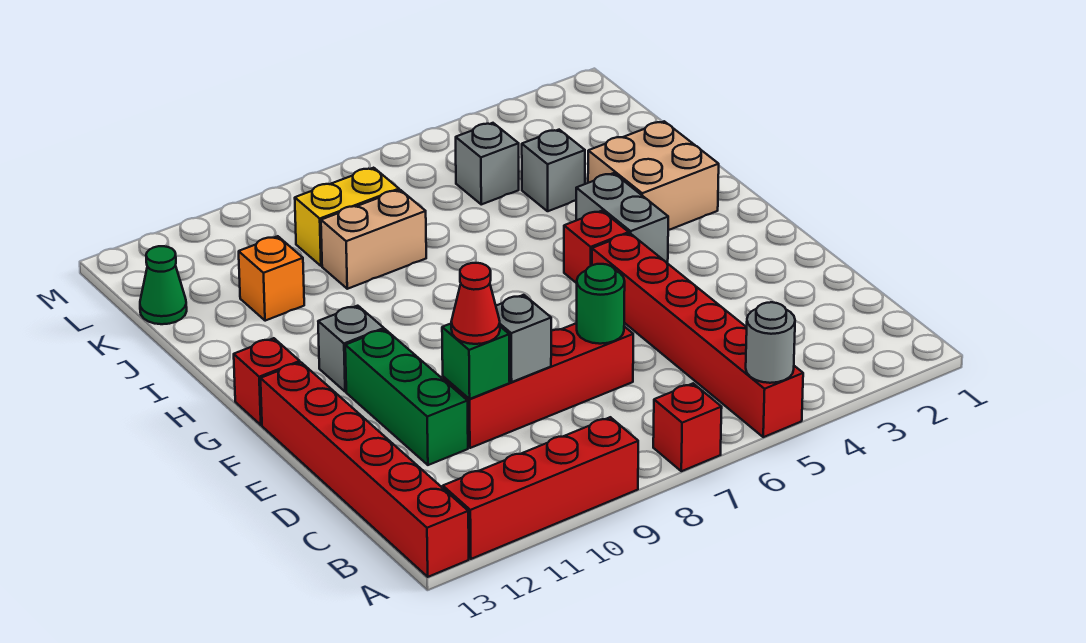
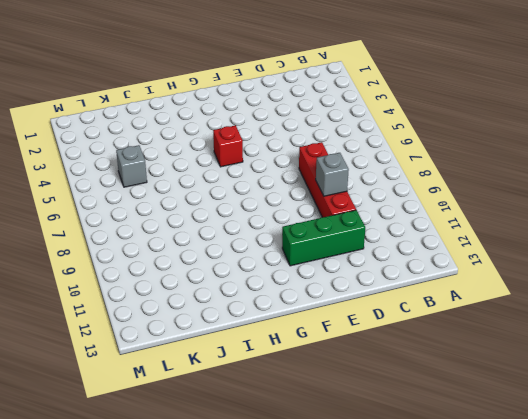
none -> red brick A5:F5 level 1
none -> red brick A7 level 1
none -> red brick A9:A12 level 1

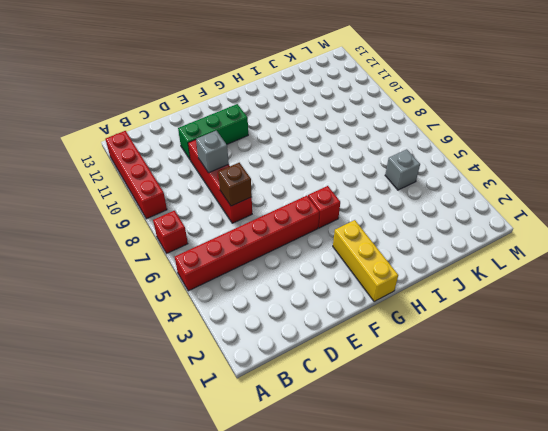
brown brick D7 level 2 -> green round brick D7 level 2
yellow brick G1:G3 level 1 -> none
none -> red brick A13:F13 level 1
none -> grey brick G4:H4 level 1
none -> grey brick G11 level 1

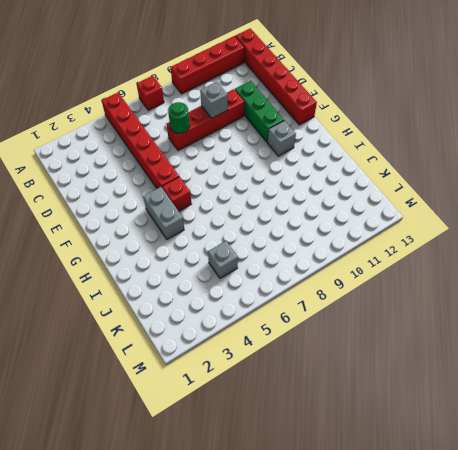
none -> red brick G13 level 1
none -> tan brick H2:I3 level 1
none -> grey brick J4 level 1

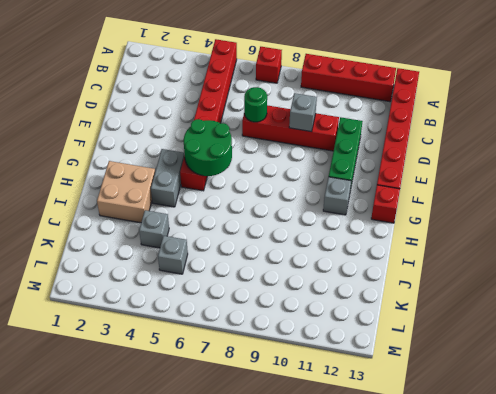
green round brick F5:G6 level 2 -> none
none -> tan brick J8:J9 level 1
none -> orange brick J11 level 1
none -> yellow brick K8:K9 level 1

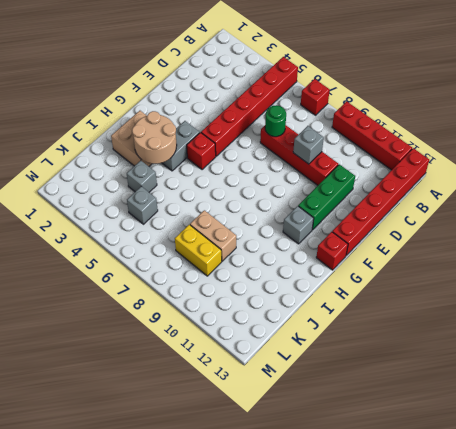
tan round brick H3:I4 level 2 -> none
none -> orange brick J11 level 1
none -> green cone K13 level 1
none -> grey round brick A5 level 2

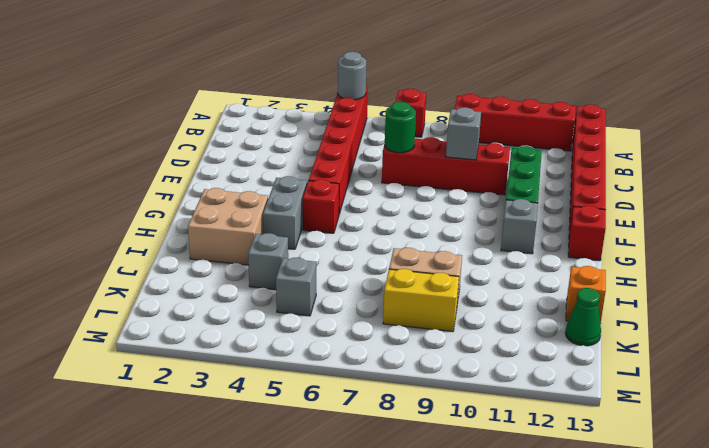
orange brick J13 level 1 -> orange brick J11 level 1
none -> green brick D10 level 2
none -> red cone D10 level 3

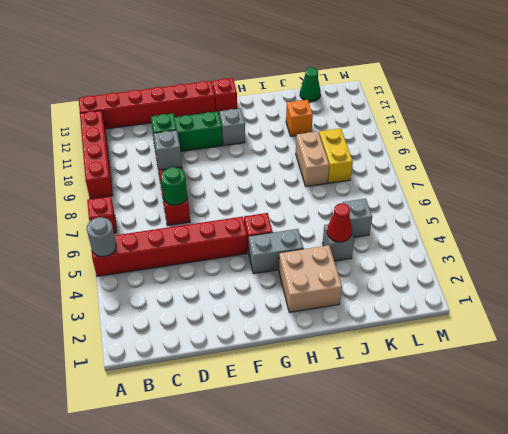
red cone J4 level 2 -> red cone D10 level 3

